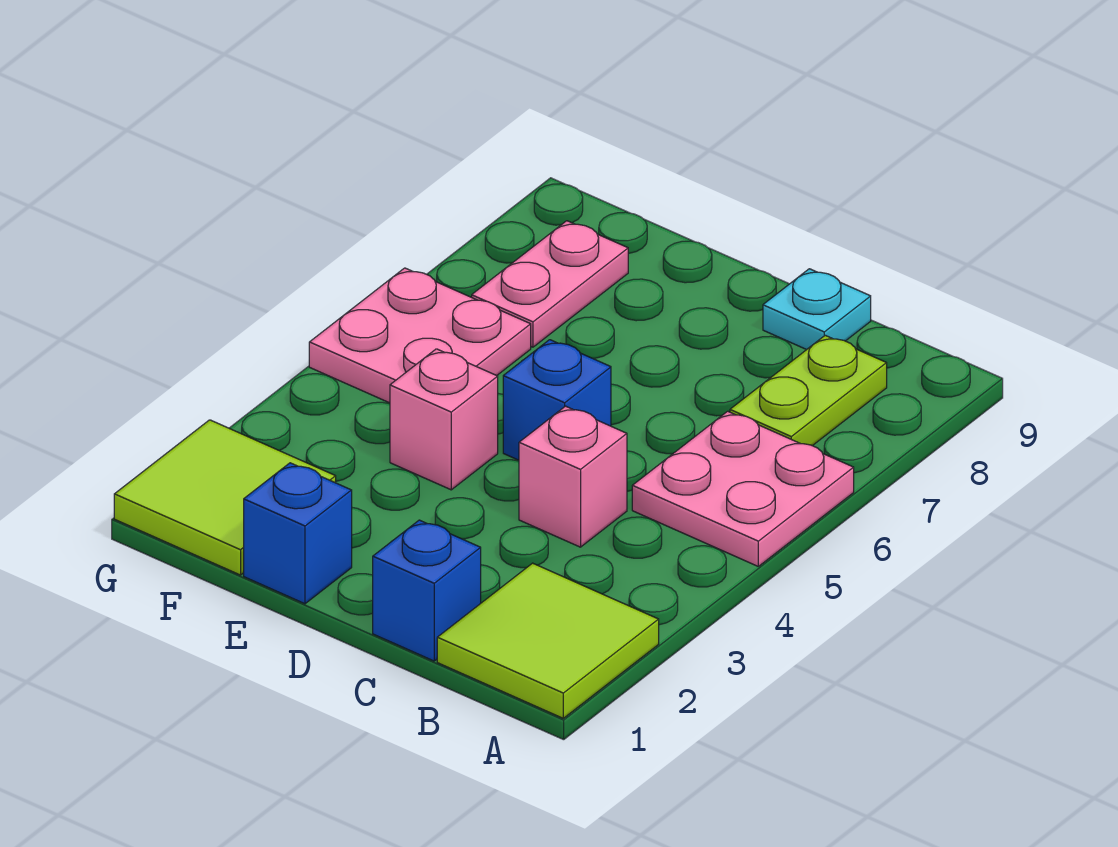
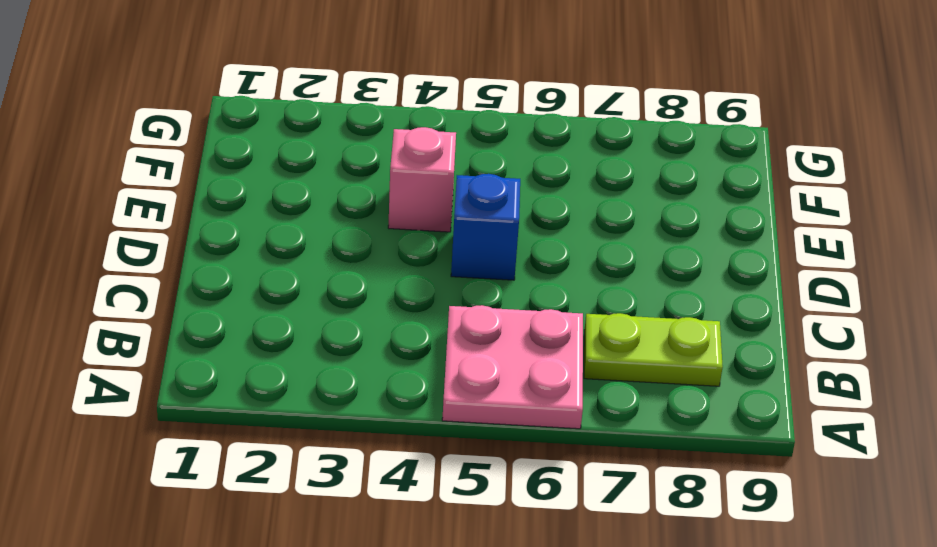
none -> lime tile A1:B2 level 1
none -> blue brick C1 level 1
none -> pink brick C4 level 1

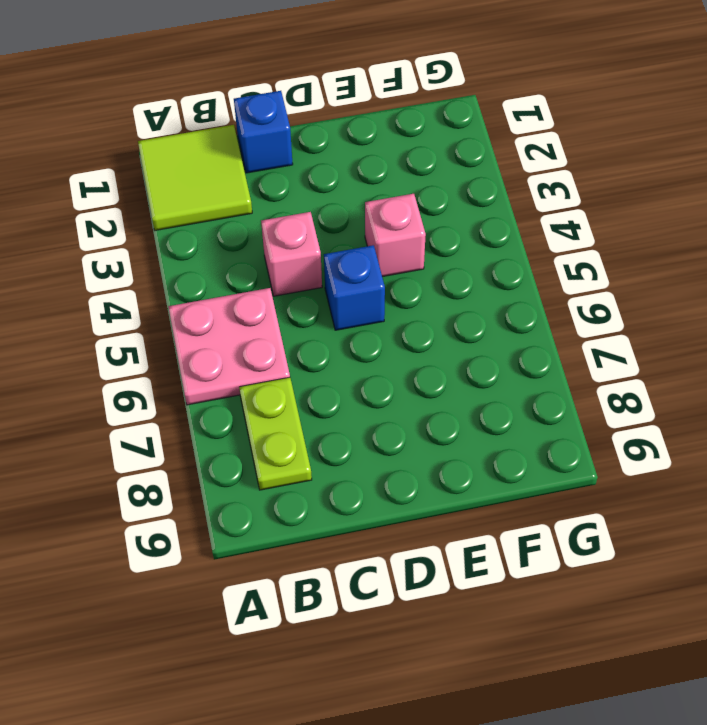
none -> cyan plate C9 level 1
none -> blue brick E1 level 1
none -> lime tile F1:G2 level 1

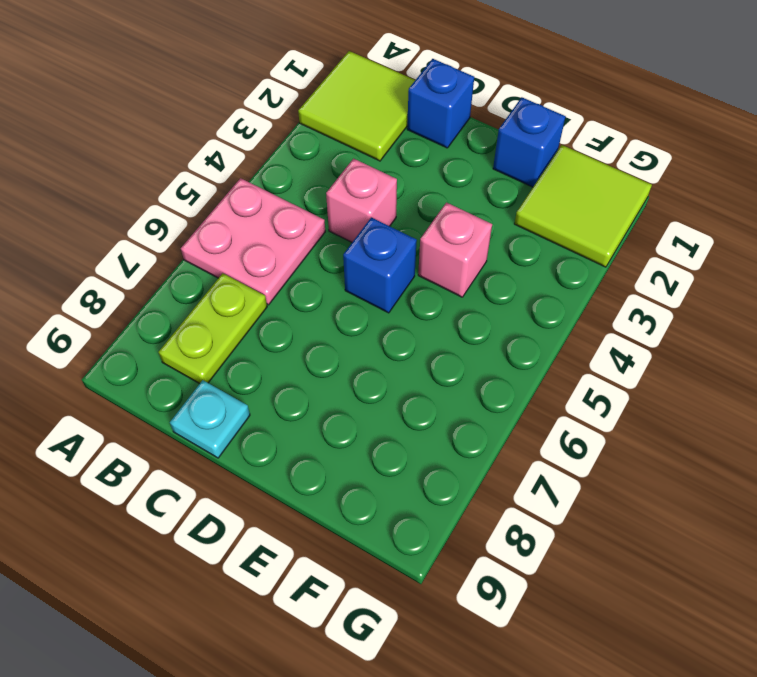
none -> pink plate F5:G6 level 1
none -> pink plate F7:F8 level 1

